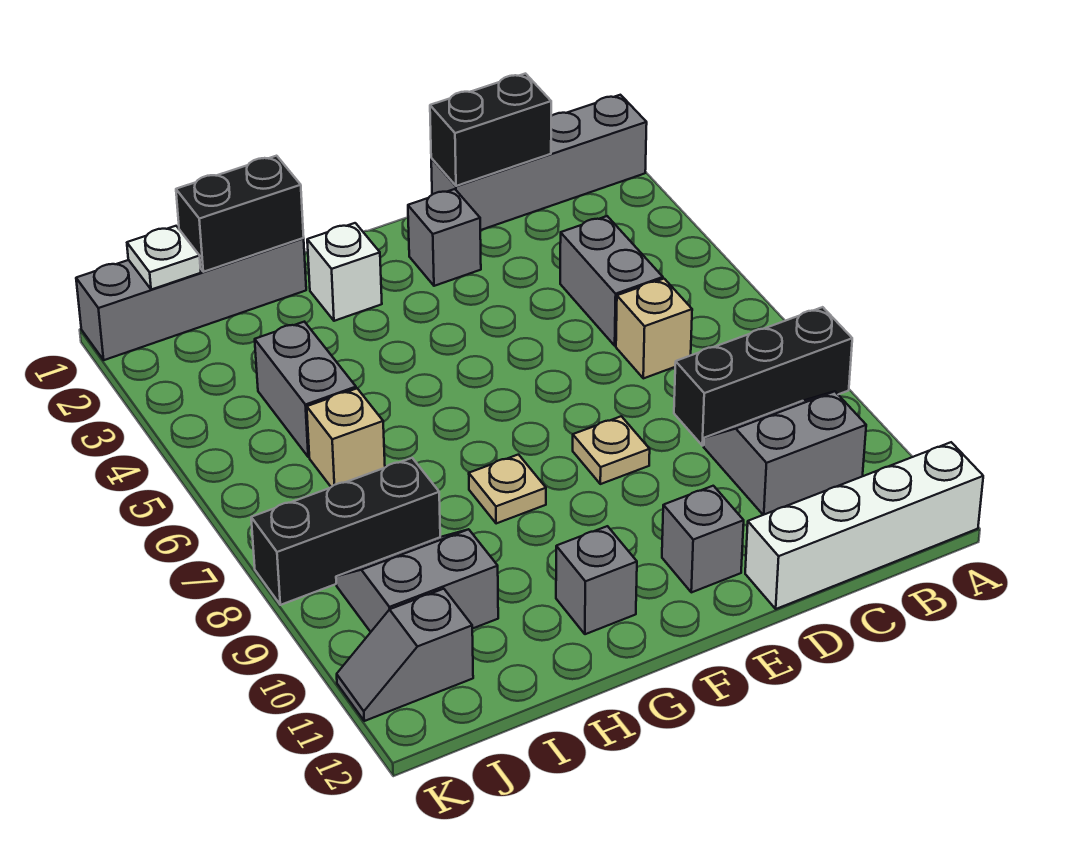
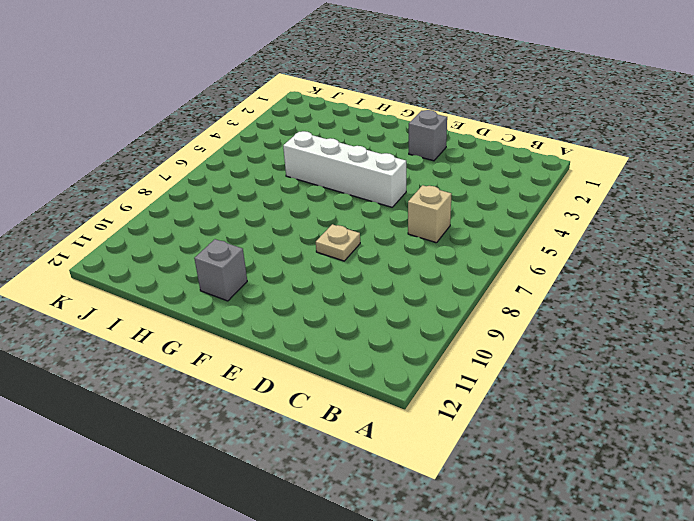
white brick E5:H5 level 1 -> white brick A12:D12 level 1
none -> grey brick A1:D1 level 1
none -> black brick A8:C8 level 1
none -> grey slope B9:C10 level 1 top 10

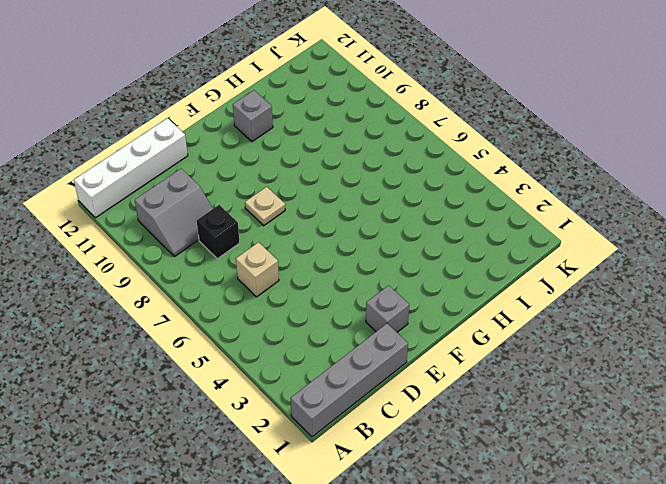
black brick C8 level 1 -> black brick A8:C8 level 1
none -> grey brick C4:C5 level 1
none -> grey brick E11 level 1
none -> white brick G2 level 1

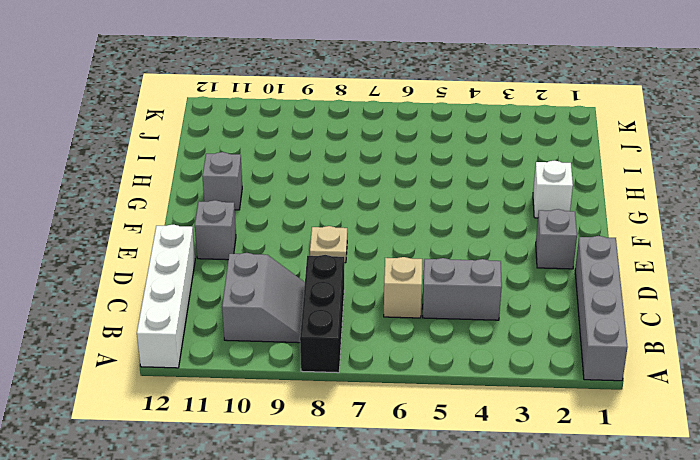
none -> tan plate G8 level 1
none -> grey brick H1:K1 level 1
none -> grey brick I4:I5 level 1

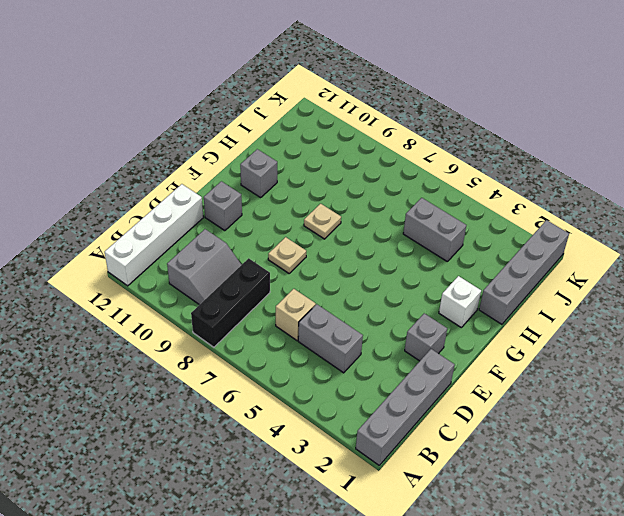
none -> tan brick I6 level 1
none -> black brick I8:K8 level 1
none -> grey slope I9:J10 level 1 top 10

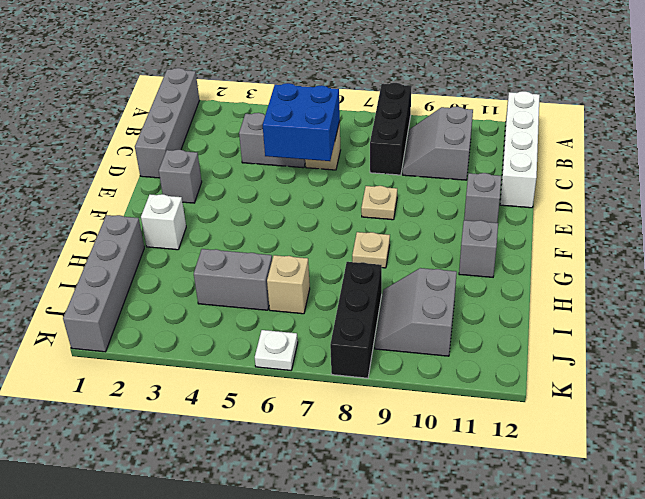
blue brick C5:D6 level 2 -> none
white plate K6 level 1 -> white plate J1 level 2
none -> grey slope J11:K11 level 1 top J
none -> black brick C1:D1 level 2
none -> black brick H1:I1 level 2

